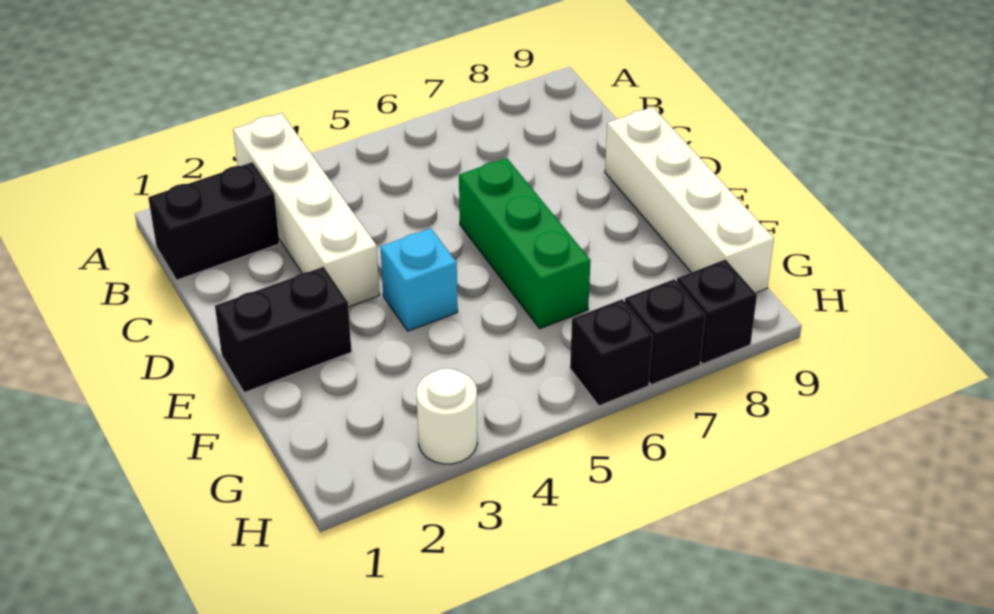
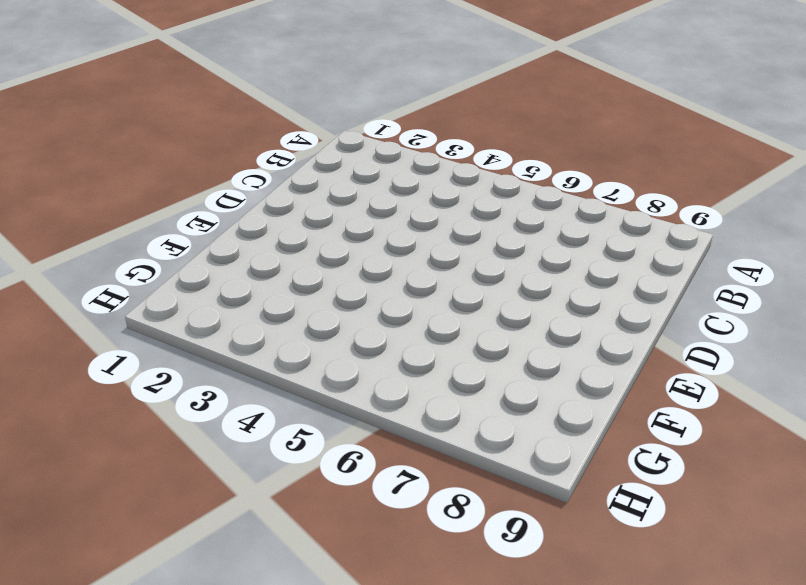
none -> white brick A3:D3 level 1
none -> black brick B1:B2 level 1

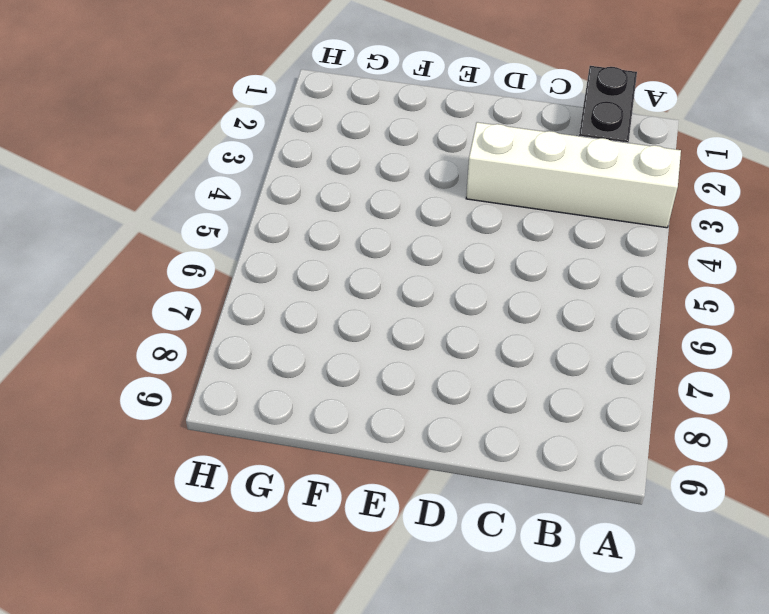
none -> green brick D6:F6 level 1
none -> white brick D9:G9 level 1

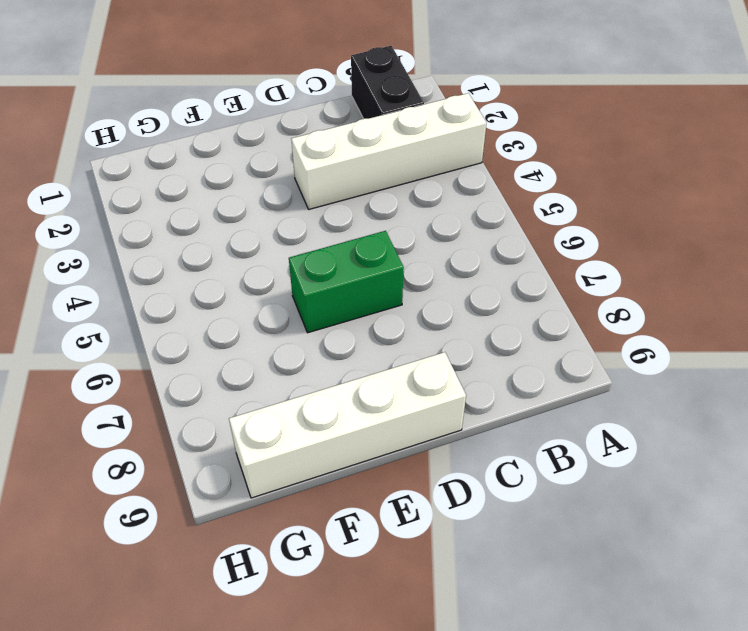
green brick D6:E6 level 1 -> green brick D6:F6 level 1
none -> black brick E1:E2 level 1
none -> cyan brick E4 level 1

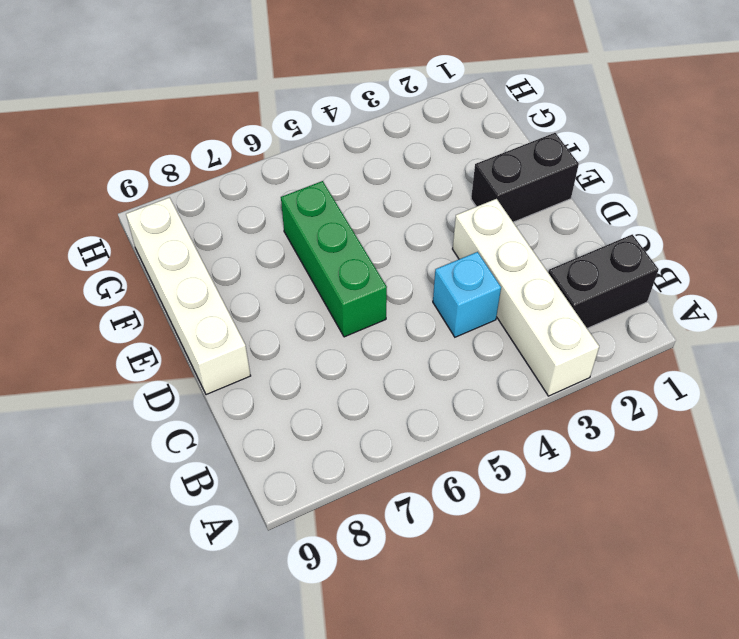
cyan brick C4 level 1 -> cyan brick E4 level 1
none -> white round brick H3 level 1
none -> black brick H6 level 1

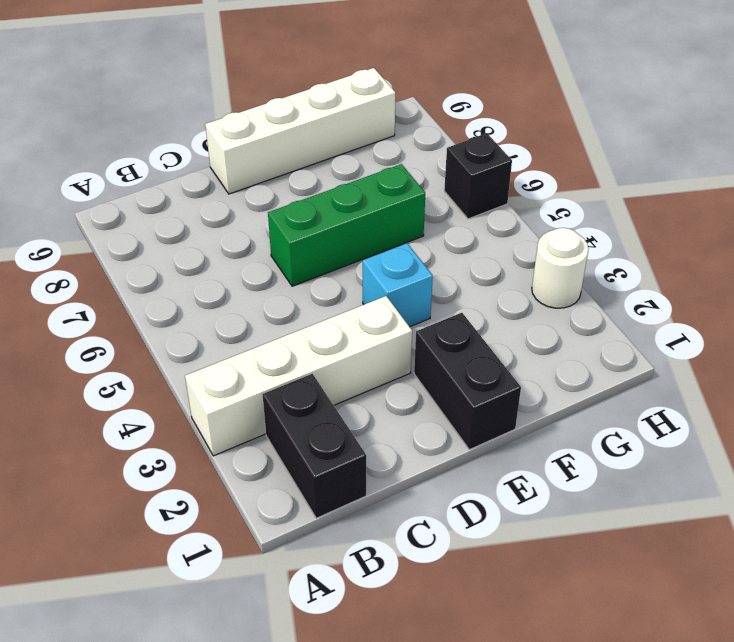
none -> black brick H7 level 1
none -> black brick H8 level 1

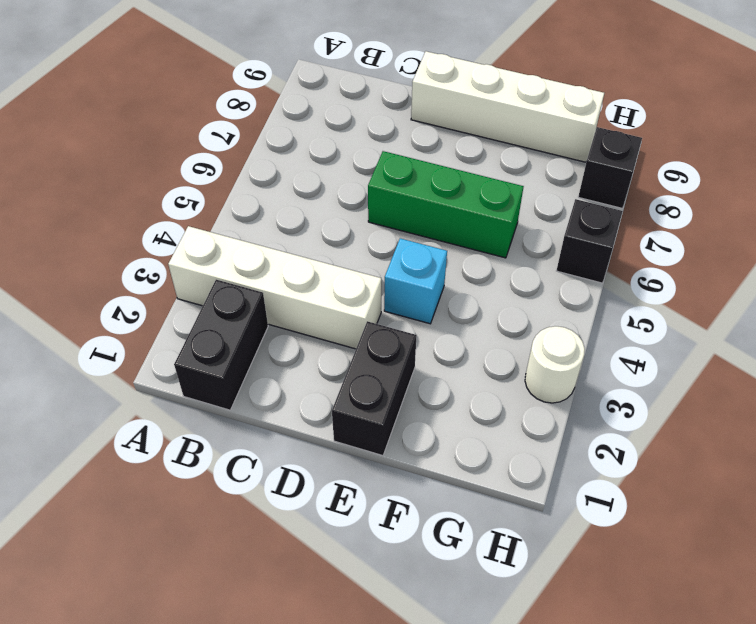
none -> black brick H7 level 1

